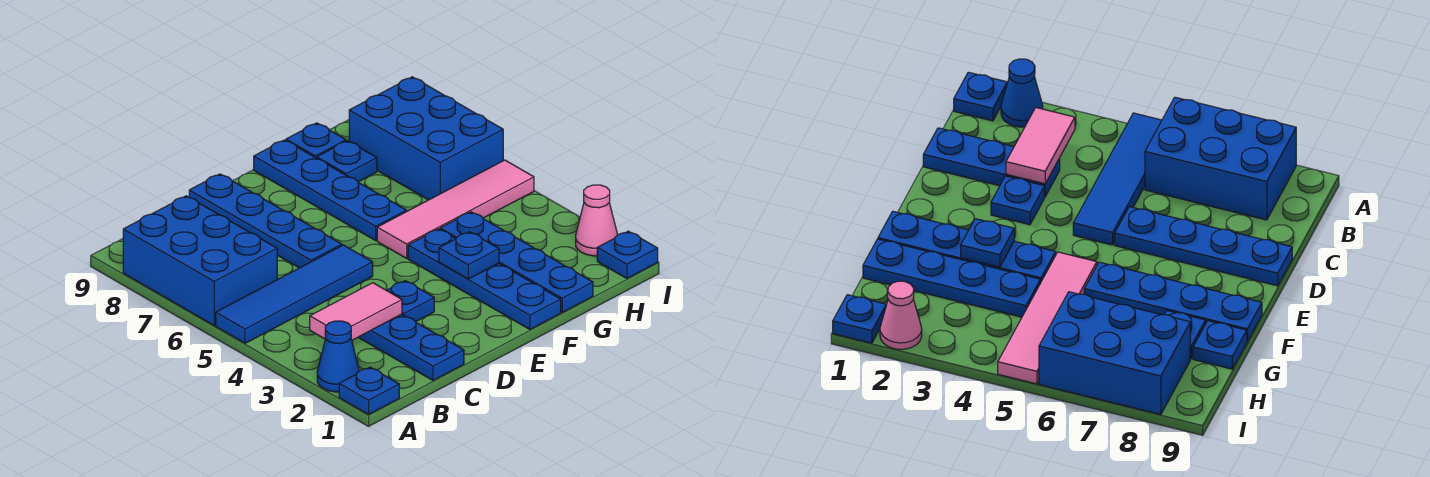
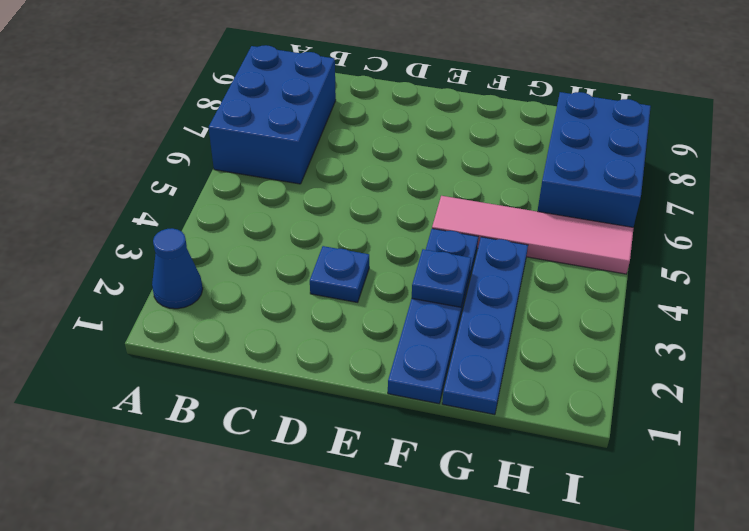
none -> blue plate A1 level 1
none -> blue tile A5:D5 level 1
none -> blue plate C1:C3 level 1

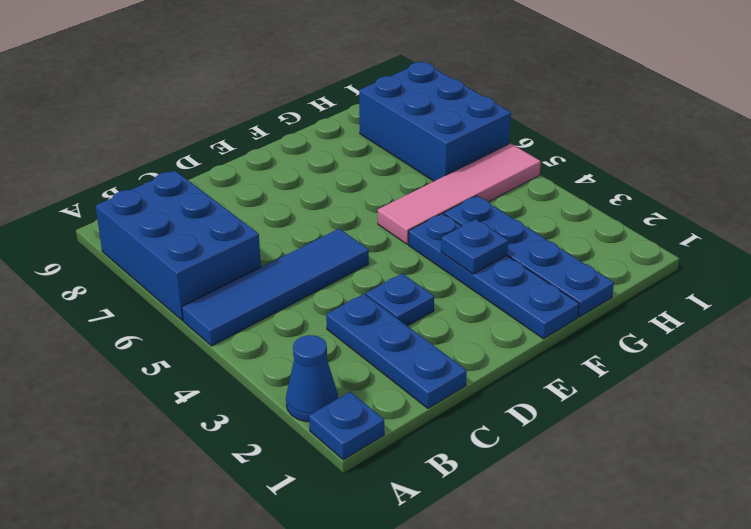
none -> blue plate D6:D9 level 1
none -> blue plate F6:F9 level 1
none -> blue plate G8 level 1

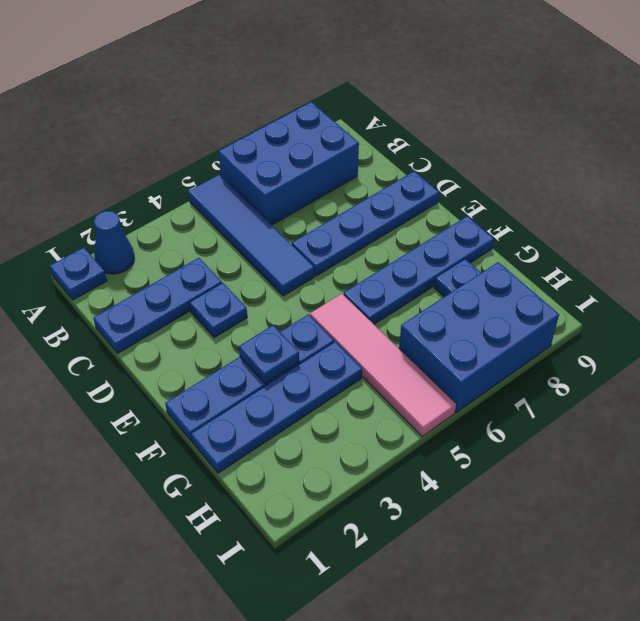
none -> blue plate G9 level 1
none -> blue plate I1 level 1
none -> pink cone I2 level 1

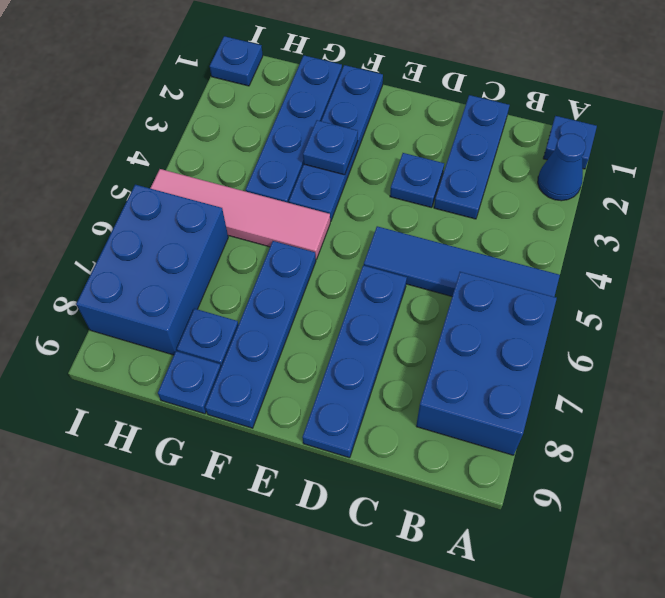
none -> pink cone I2 level 1
none -> pink tile B3:C3 level 2

